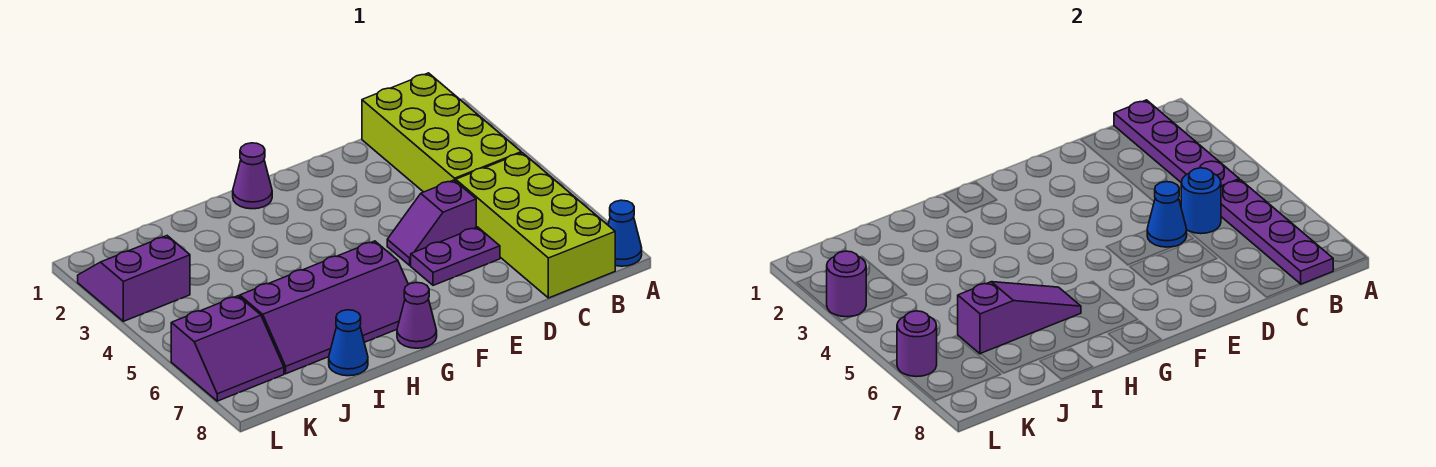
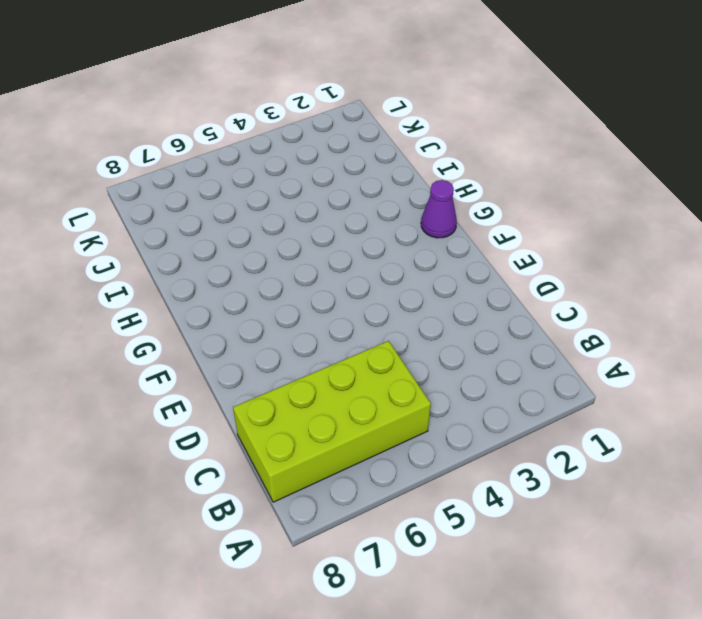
none -> blue cone A8 level 1
none -> lime brick B1:C4 level 1
none -> purple slope D5:E5 level 1 top D

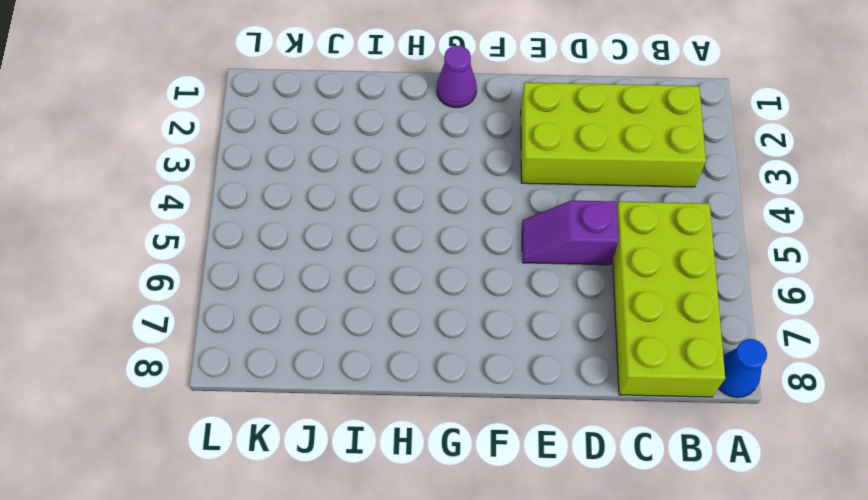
lime brick B2:E3 level 1 -> lime brick B1:C4 level 1
none -> purple plate D6:E6 level 1
none -> purple slope G6:J7 level 1 top 6
none -> purple cone G8 level 1

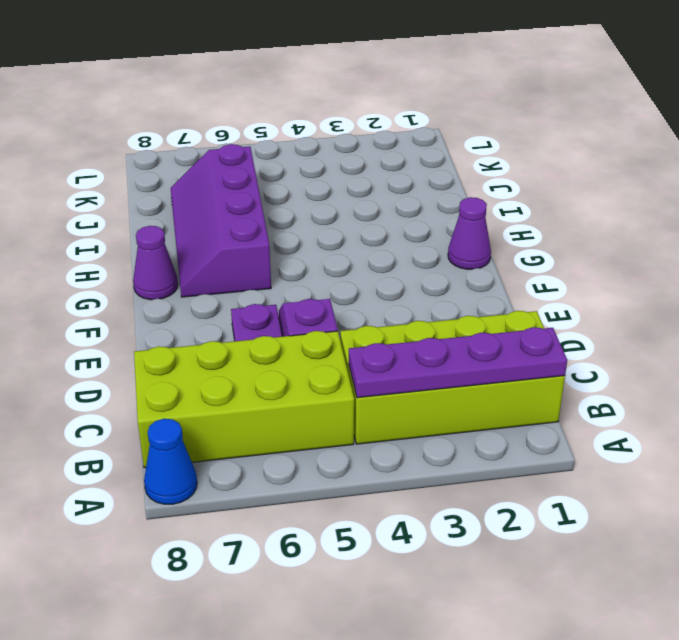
none -> blue cone I8 level 1
none -> purple slope K2:L3 level 1 top 3
none -> purple slope K6:L7 level 1 top 6

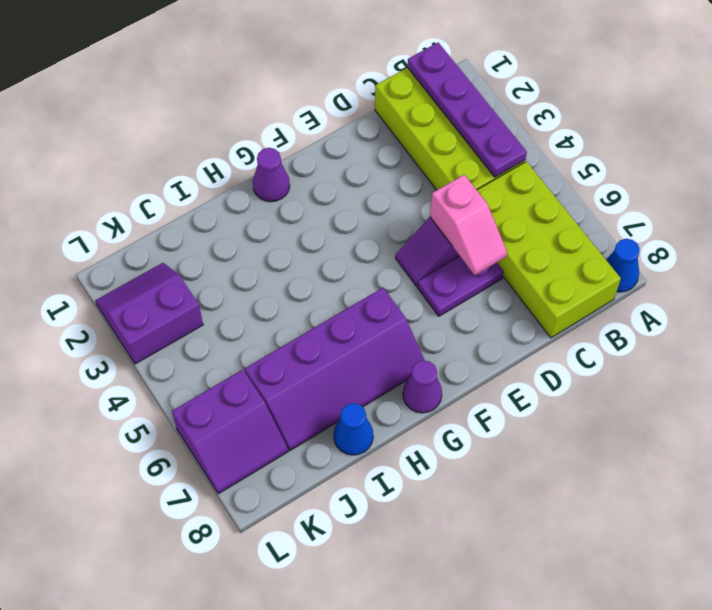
pink slope D5:D6 level 2 top 5 -> blue cone D5 level 2
none -> purple plate B5:B8 level 2
none -> blue round brick C5 level 2
none -> purple slope H6:J6 level 2 top J

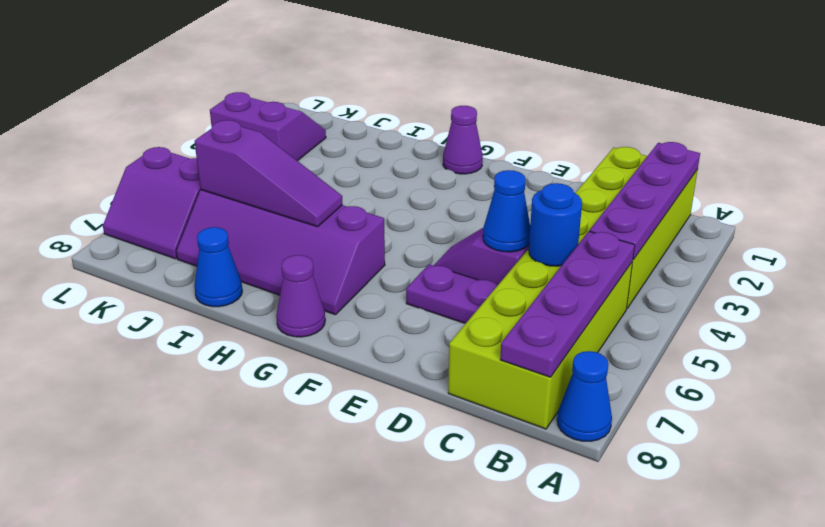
none -> purple round brick L3 level 2
none -> purple round brick L6 level 2

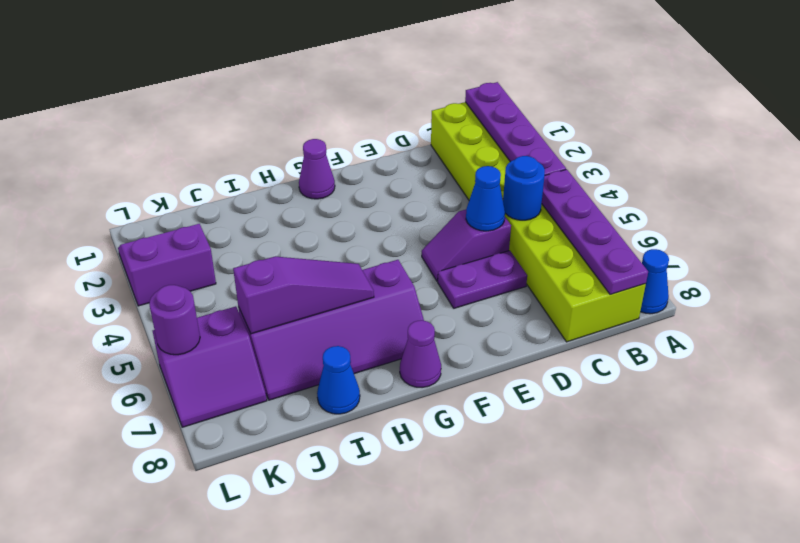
none -> purple round brick L3 level 2

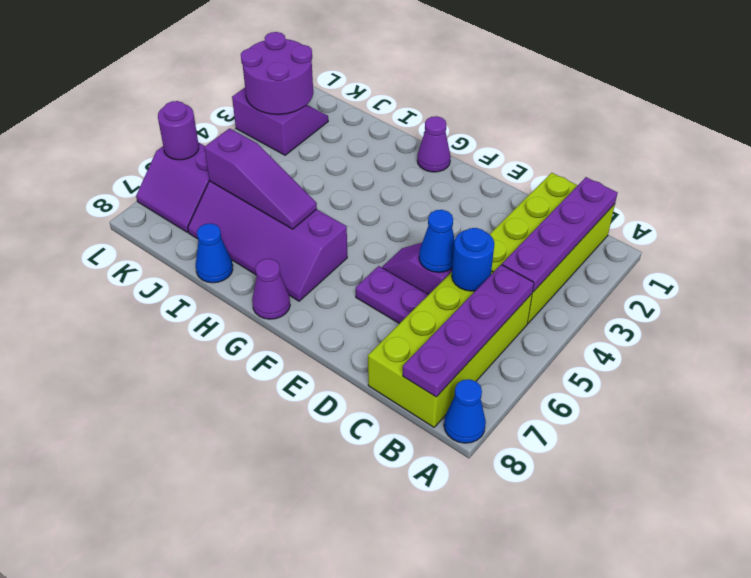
purple round brick K2:L3 level 2 -> purple round brick L3 level 2

